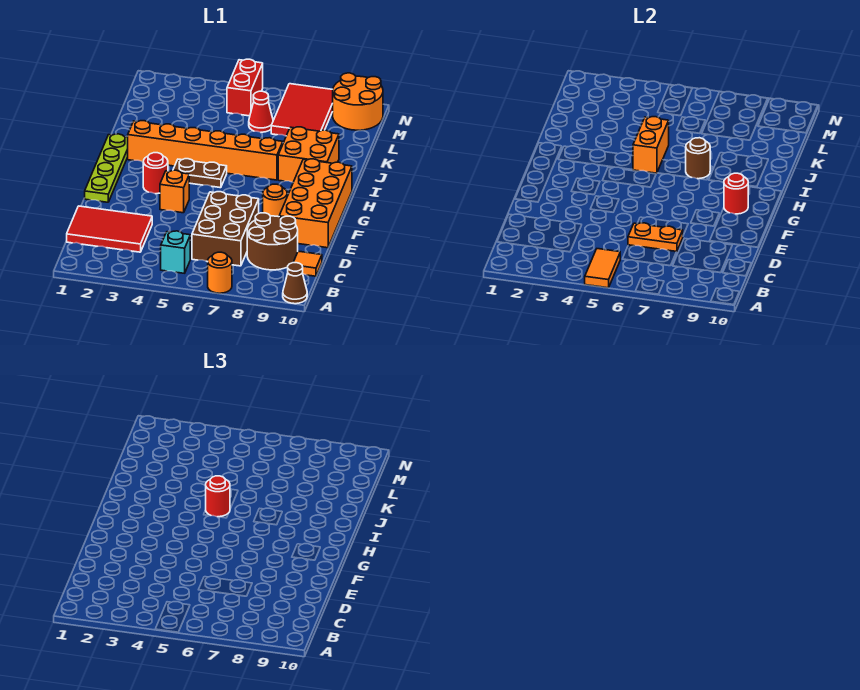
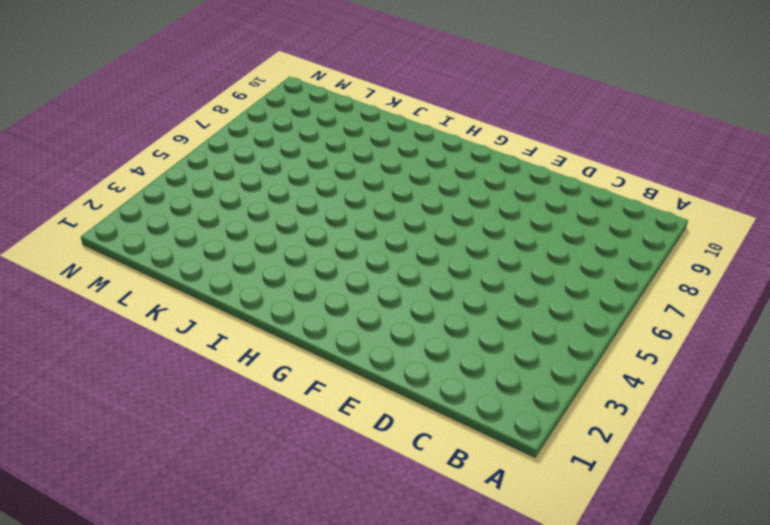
none -> orange round brick A7 level 1
none -> brown cone A10 level 1
none -> cyan brick B5 level 1

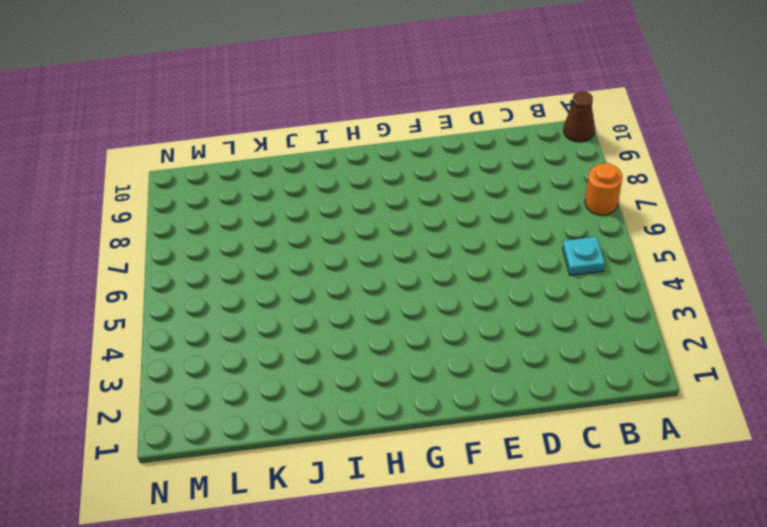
cyan plate B5 level 1 -> cyan brick B5 level 1
none -> red tile C1:D3 level 1
none -> brown brick C6:E7 level 1
none -> brown round brick C8:D9 level 1

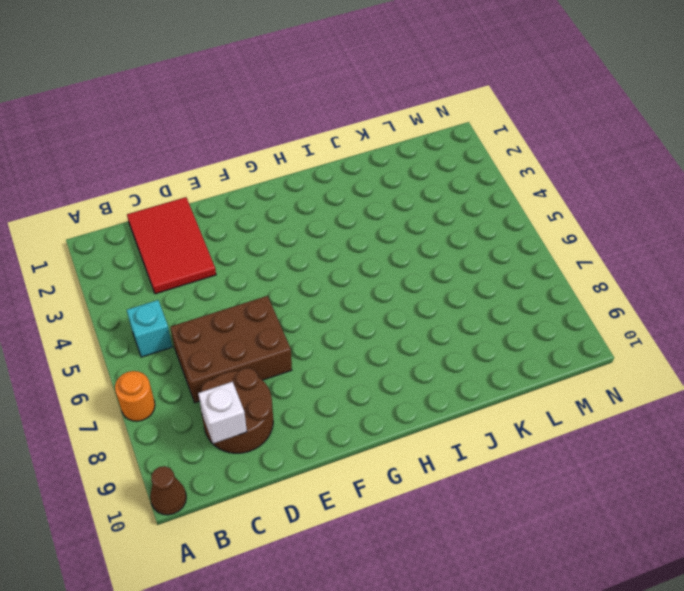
white brick C9 level 2 -> none
none -> orange tile C10 level 1
none -> orange brick E9:H10 level 1
none -> lime plate F1:I1 level 1

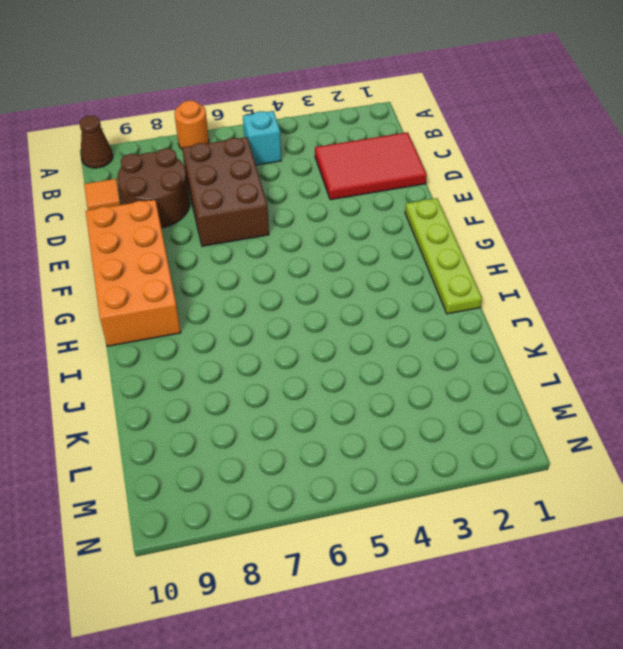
none -> orange brick F4 level 1
none -> orange round brick F8 level 1
none -> red round brick G3 level 1

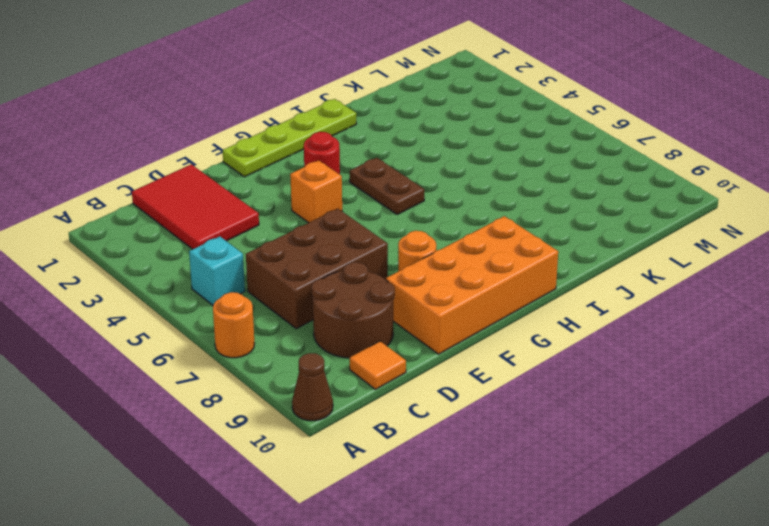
none -> orange brick I2:I7 level 1
none -> orange brick I8:J9 level 1
none -> red cone L6 level 1

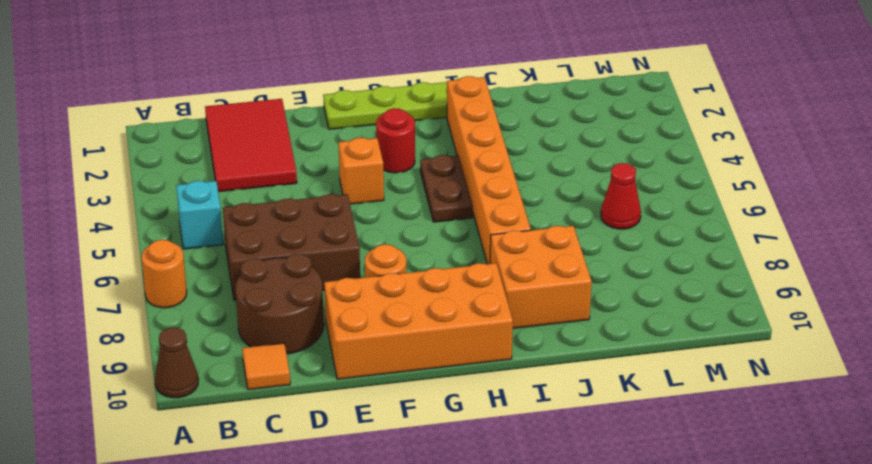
none -> red tile L7:N8 level 1
none -> red brick M5:N5 level 1
none -> orange round brick M9:N10 level 1

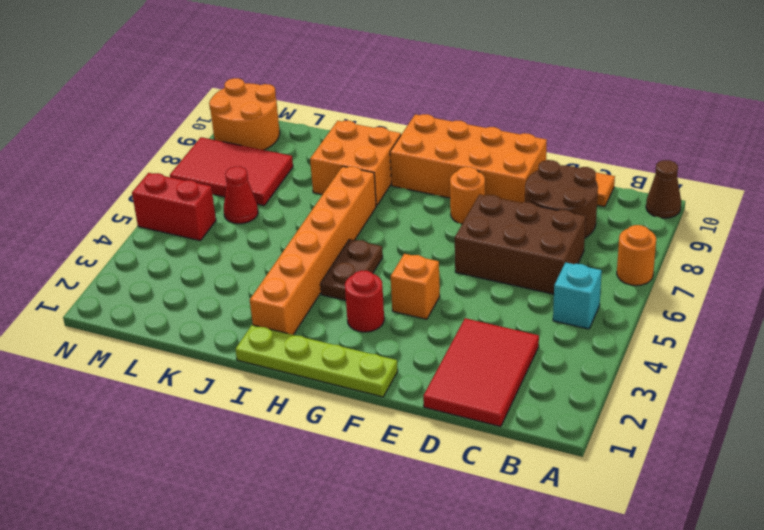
none -> orange tile A5:B5 level 2
none -> orange plate D6:D7 level 2
none -> red round brick G9 level 2

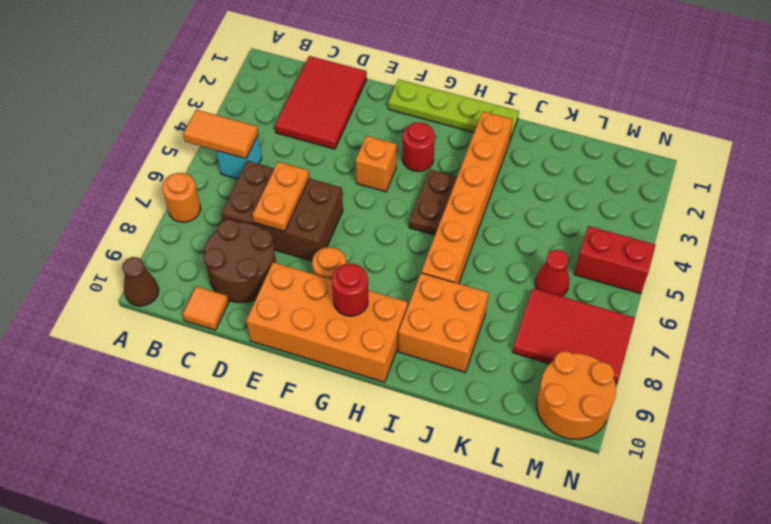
none -> orange brick I5:J5 level 2
none -> brown round brick I7 level 2
none -> red round brick I5 level 3

